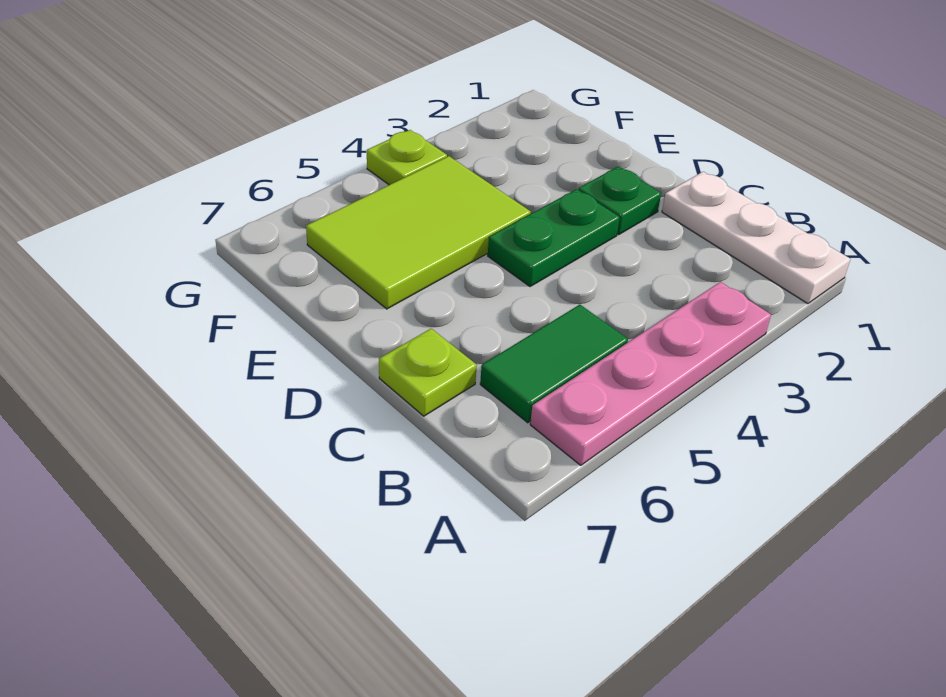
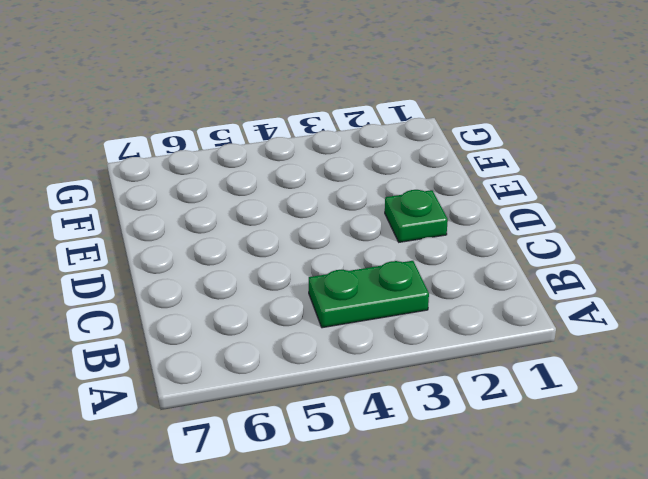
green plate B3:B4 level 1 -> green plate D3:D4 level 1
none -> white plate A1:C1 level 1
none -> pink plate A3:A6 level 1

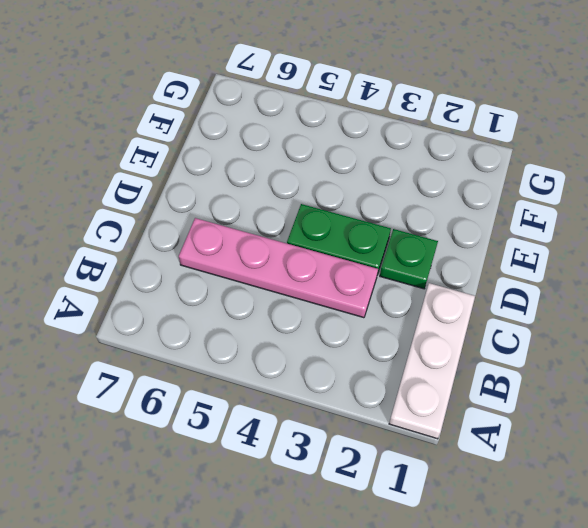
pink plate C3:C6 level 1 -> pink plate A3:A6 level 1
none -> green tile B5:B6 level 1
none -> lime plate C7 level 1

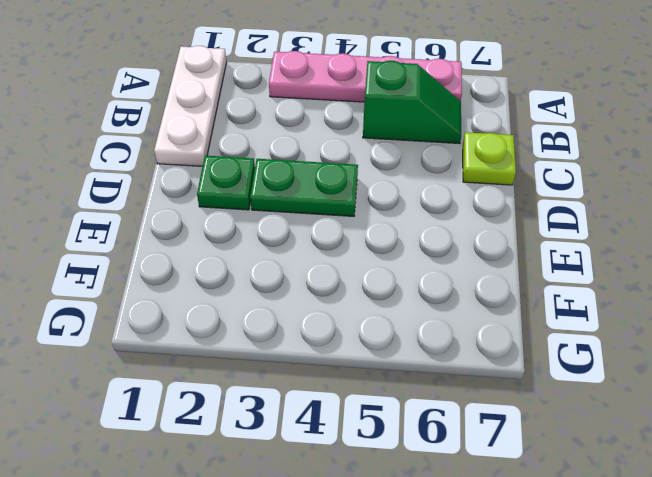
green slope B5:B6 level 1 top 5 -> green tile B5:B6 level 1
none -> lime tile E4:F6 level 1
none -> lime plate G4 level 1

